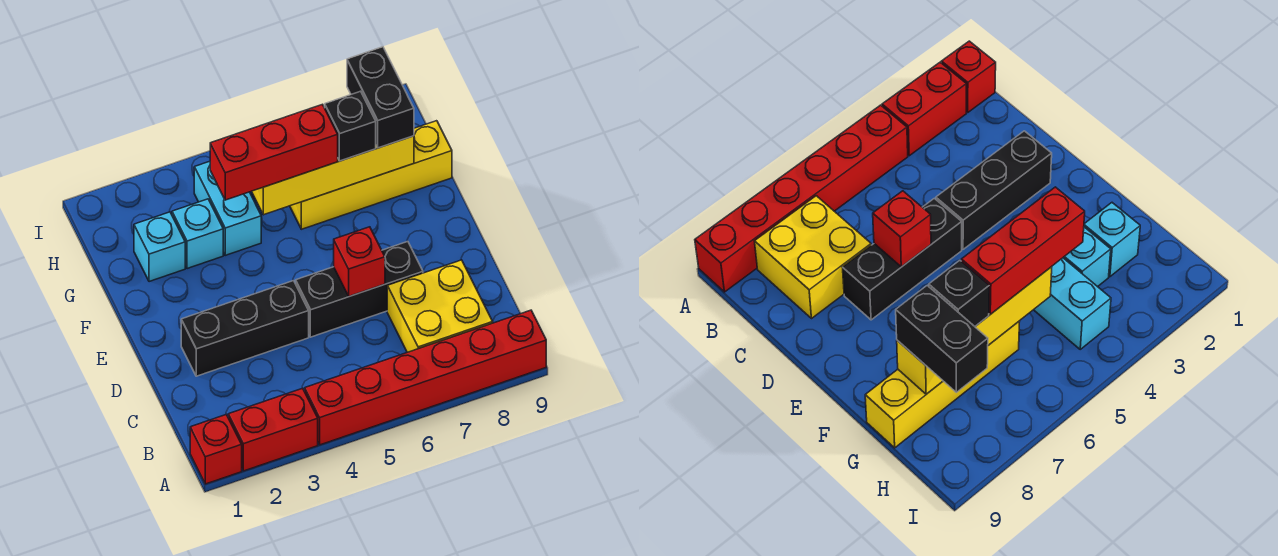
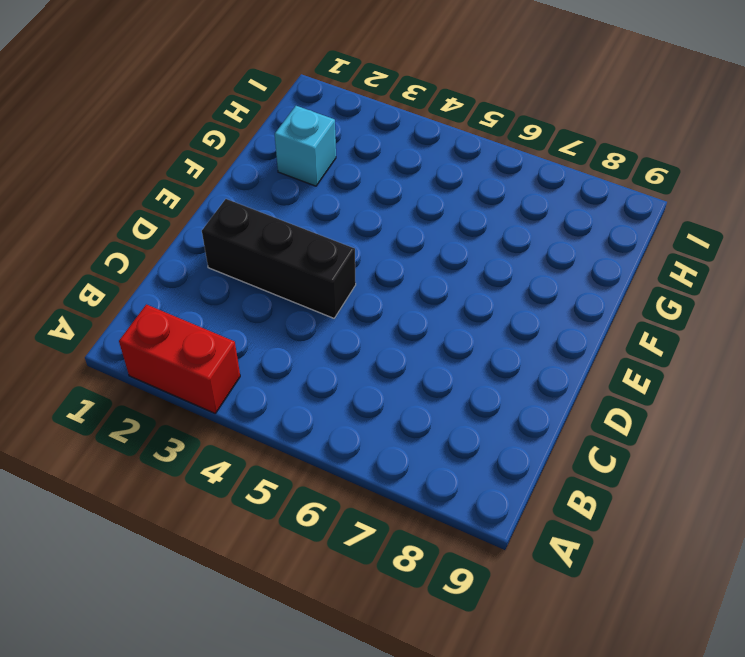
none -> red brick A1 level 1
none -> red brick A4:A9 level 1
none -> yellow brick B7:C8 level 1

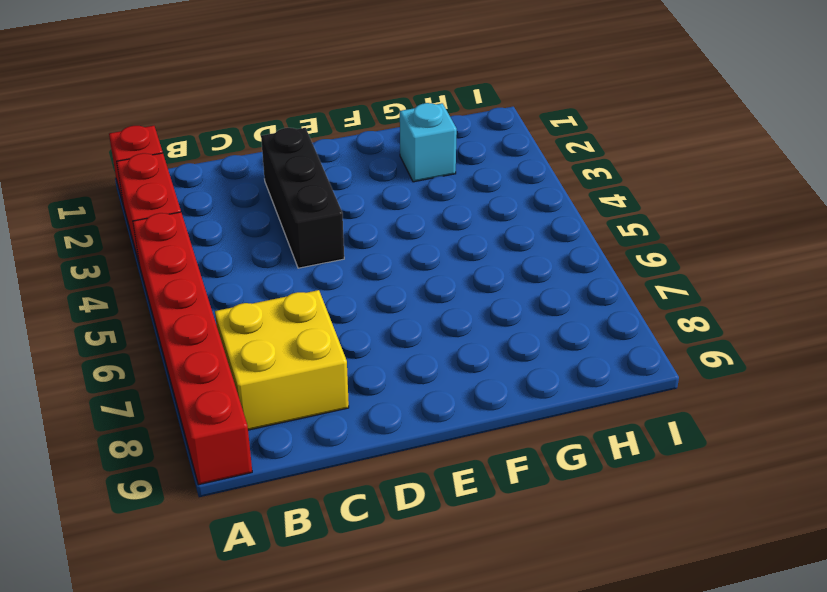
none -> black brick D5:D7 level 1
none -> cyan brick G3 level 1
none -> cyan brick G4:H4 level 1

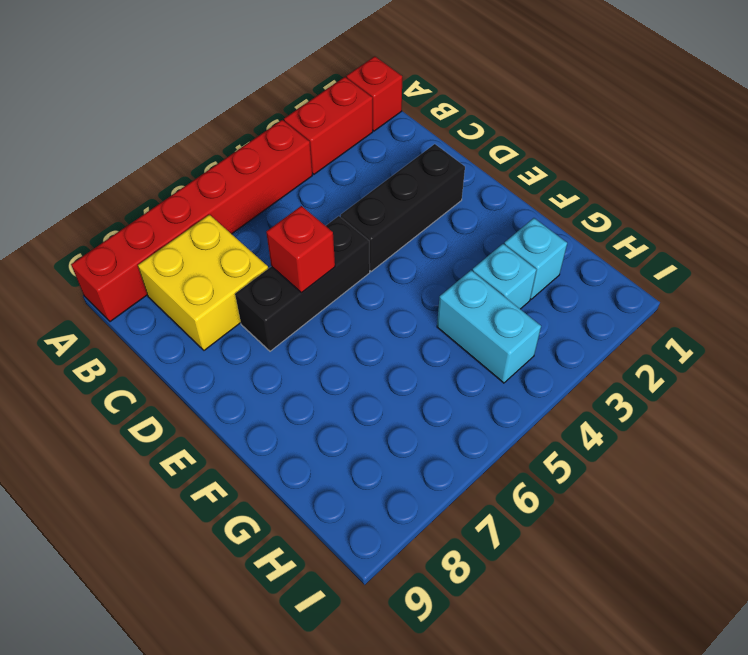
none -> yellow brick G6:G9 level 1
none -> yellow brick G5:G8 level 2
none -> red brick G4:G6 level 3

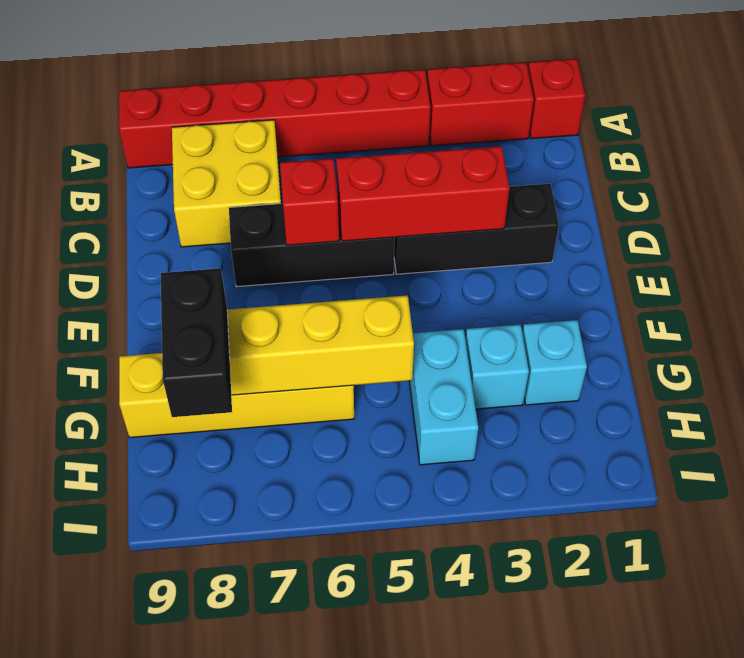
red brick D3:D5 level 2 -> red brick G4:G6 level 3
none -> black brick G7 level 3

